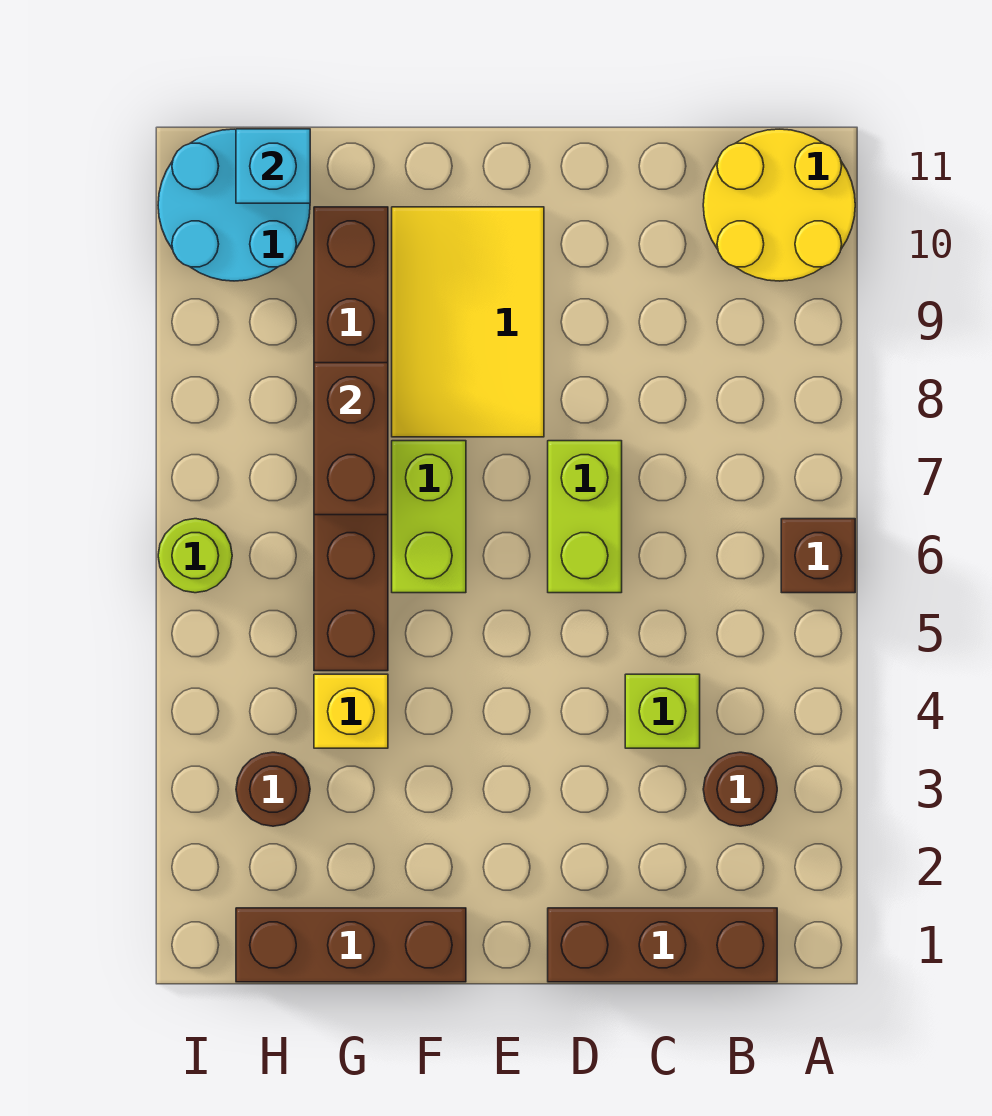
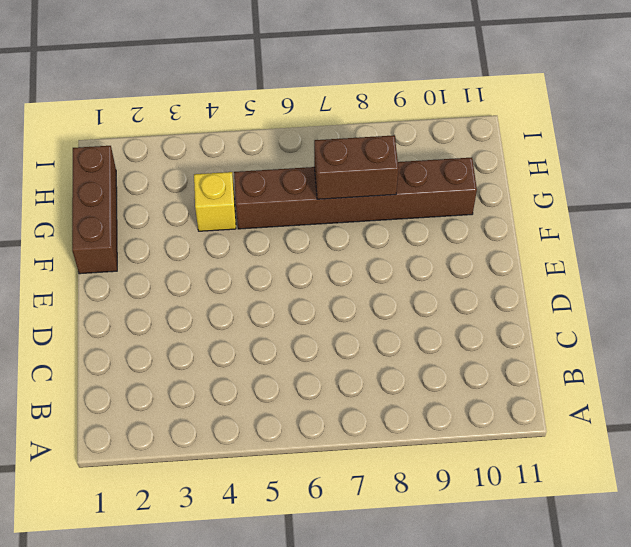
none -> brown brick A6 level 1
none -> yellow round brick A10:B11 level 1
none -> brown brick B1:D1 level 1

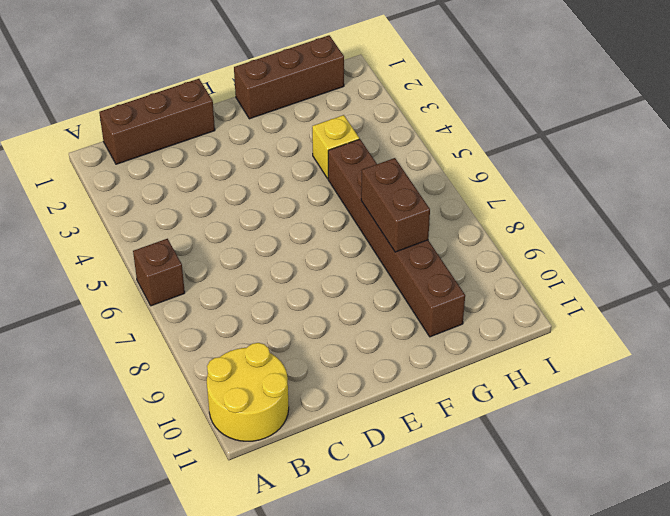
none -> brown round brick B3 level 1
none -> lime brick C4 level 1
none -> lime brick D6:D7 level 1

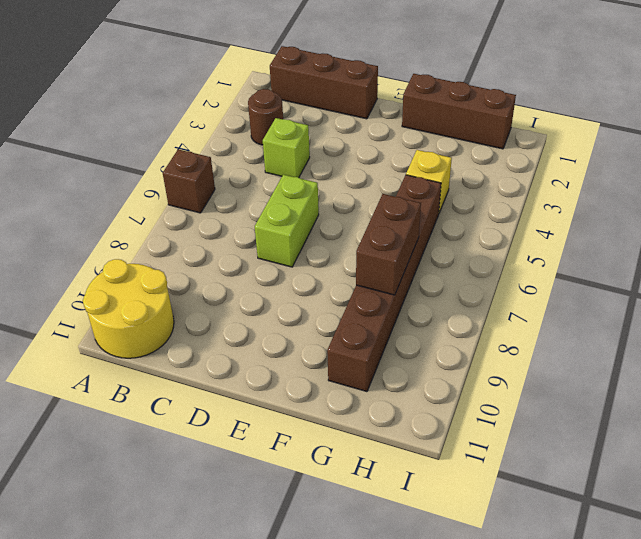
none -> yellow tile E8:F10 level 1
none -> lime brick F6:F7 level 1
none -> brown round brick H3 level 1

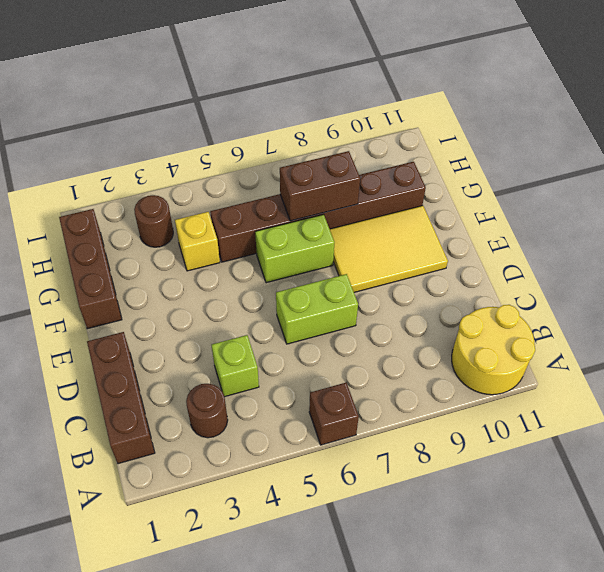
none -> cyan round brick H10:I11 level 1
none -> lime round brick I6 level 1
none -> cyan brick H11 level 2

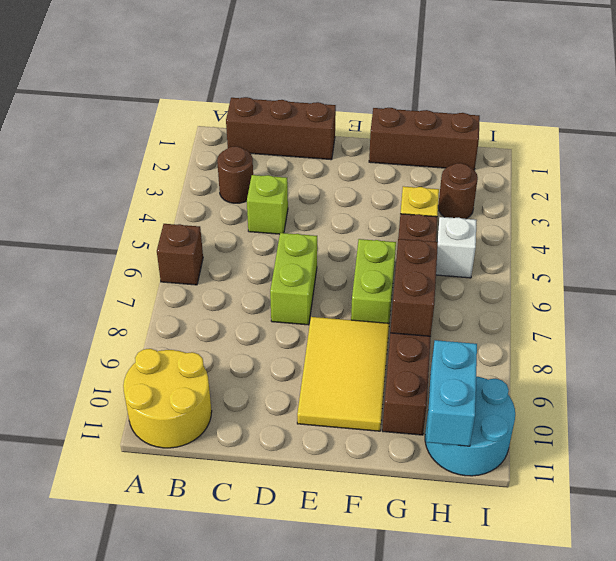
white brick H5 level 1 -> none
cyan brick H10:H11 level 2 -> cyan brick H11 level 2
none -> lime round brick I6 level 1

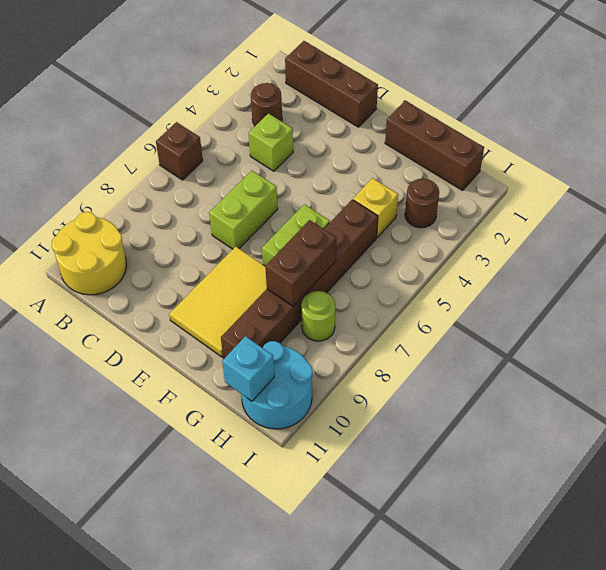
lime round brick H8 level 1 -> lime round brick I6 level 1

